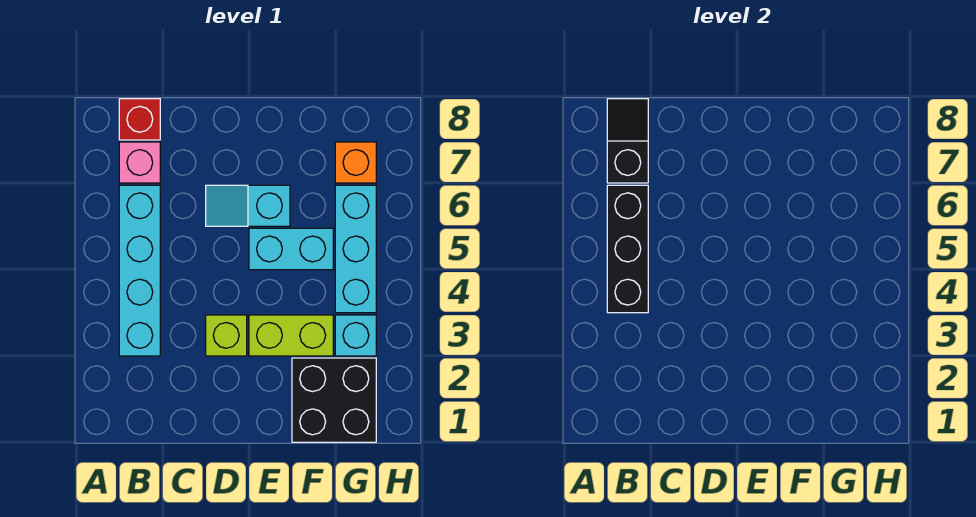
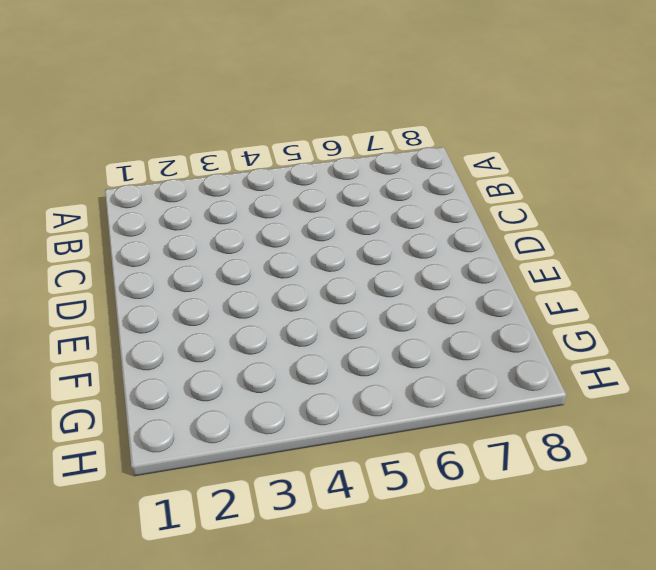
none -> cyan brick B3:B6 level 1
none -> pink brick B7 level 1
none -> red brick B8 level 1

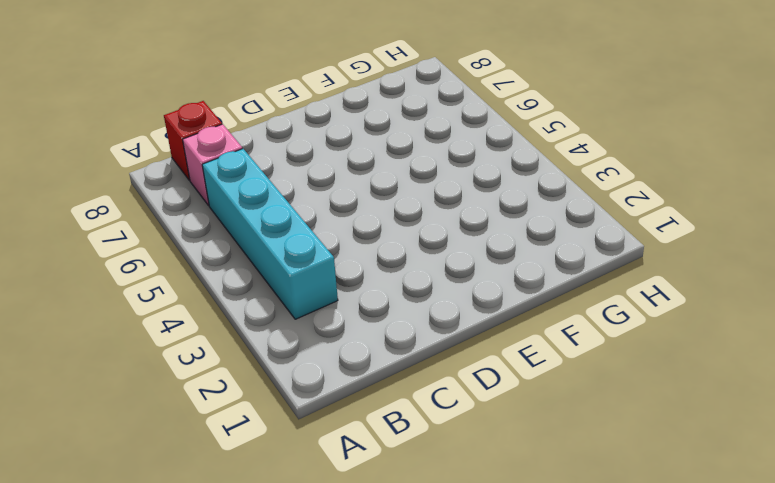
none -> lime brick D3 level 1
none -> cyan slope D6:E6 level 1 top E
none -> lime brick E3:F3 level 1

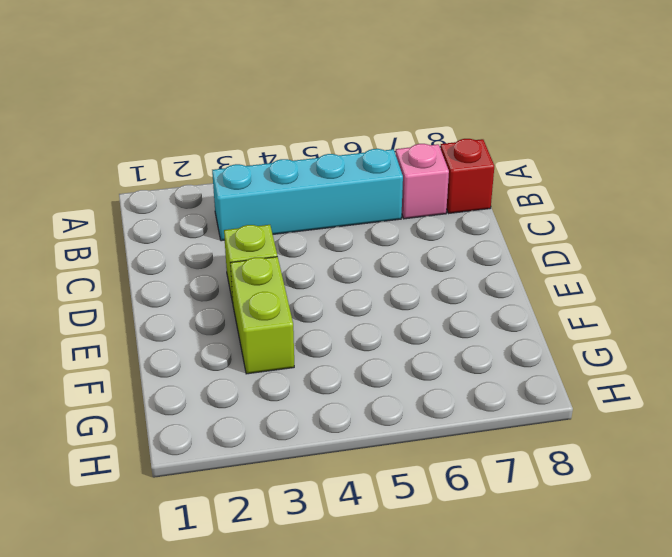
none -> cyan slope D6:E6 level 1 top E
none -> cyan brick E5:F5 level 1
none -> black brick F1:G2 level 1

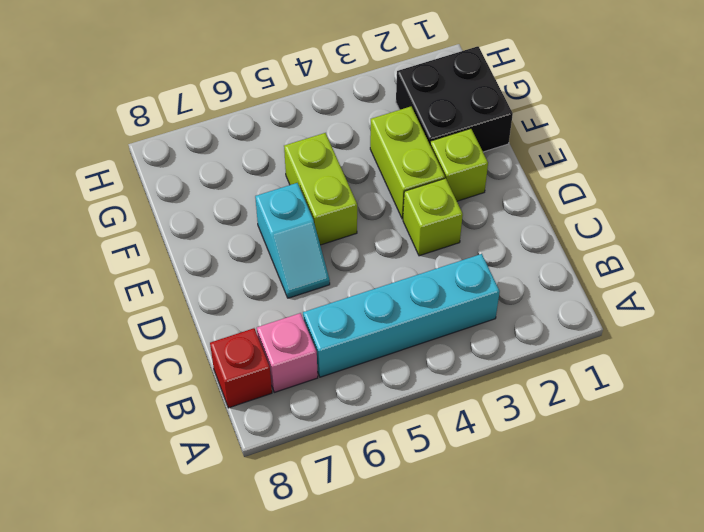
lime brick E2 level 1 -> none
lime brick E5:F5 level 1 -> cyan brick E5:F5 level 1
none -> cyan brick G3 level 1
none -> cyan brick G4:G6 level 1
none -> orange brick G7 level 1

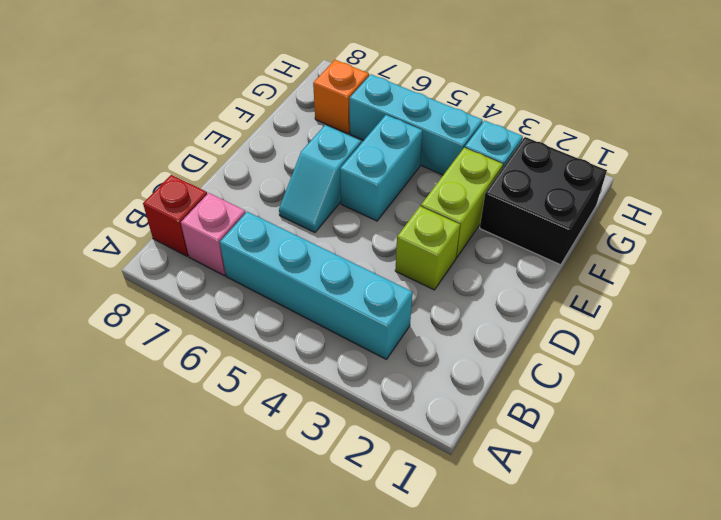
none -> black brick B4:B6 level 2
none -> black slope B7:B8 level 2 top 7

